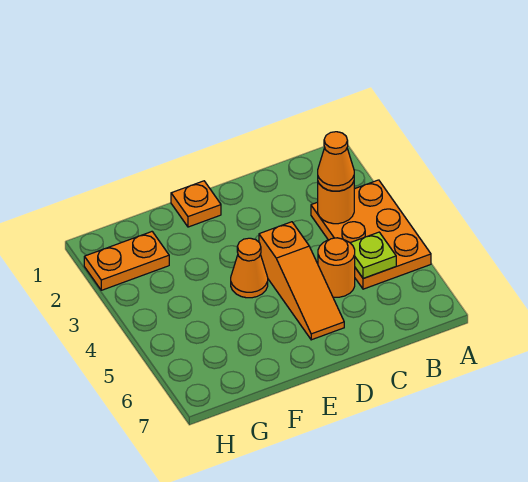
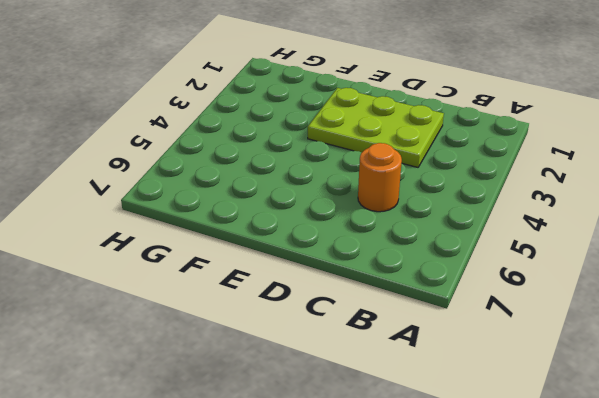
lime plate C2:E3 level 1 -> none
none -> orange plate A3:B5 level 1
none -> orange slope D4:D6 level 1 top 4

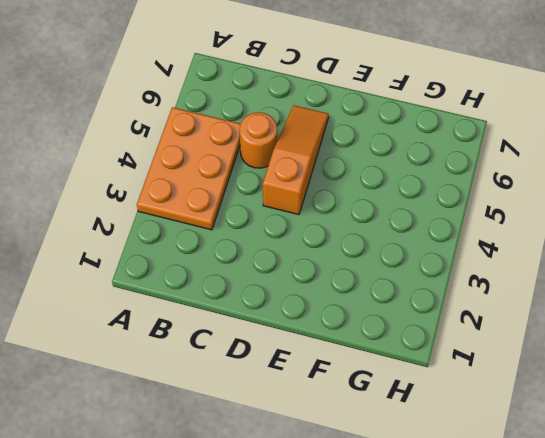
none -> orange plate E1 level 1
none -> orange cone E4 level 1

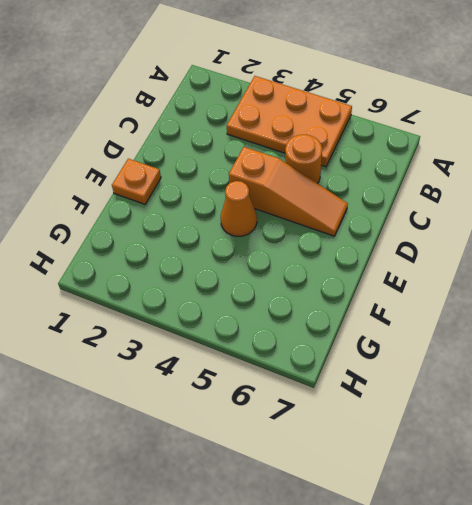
none -> orange plate G2:H2 level 1
none -> orange round brick B3 level 2

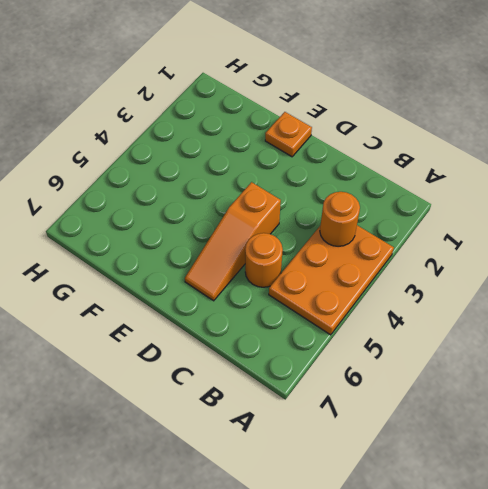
none -> orange cone E4 level 1
none -> orange plate G2:H2 level 1

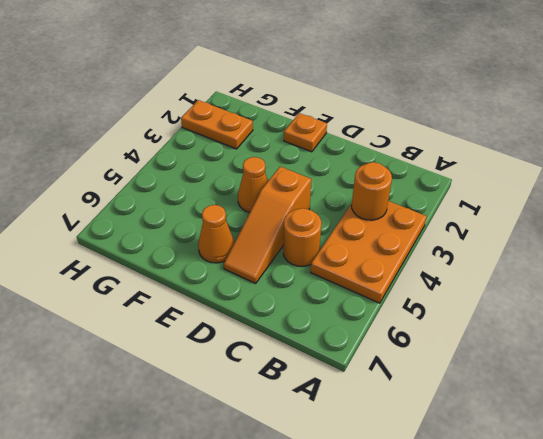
orange cone E6 level 1 -> orange cone B3 level 3
none -> lime plate B5 level 2

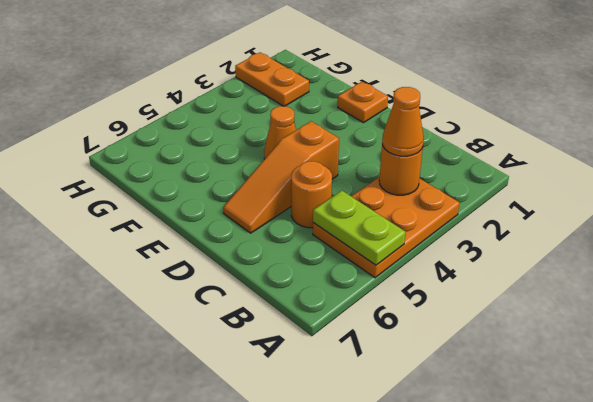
lime plate A5:B5 level 2 -> lime plate B5 level 2

